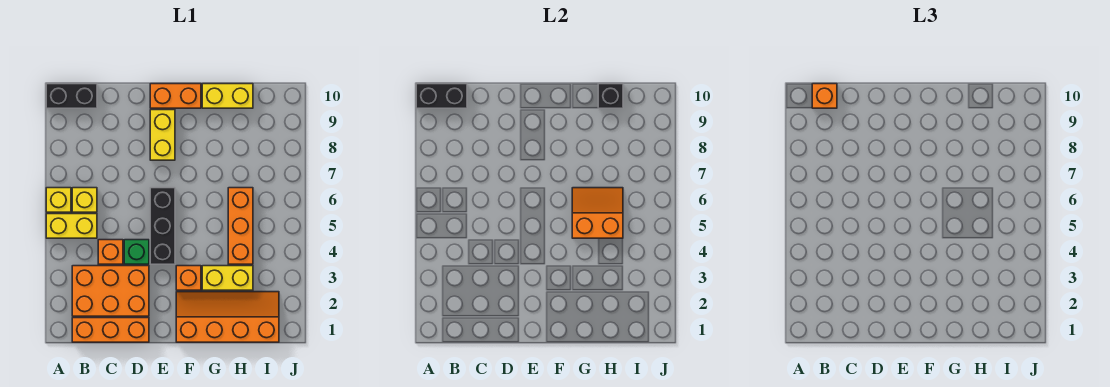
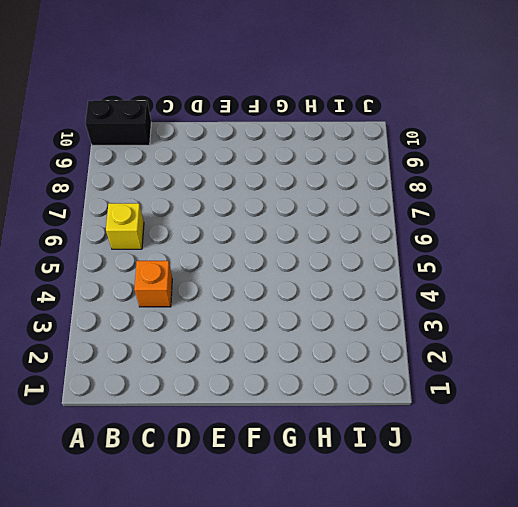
none -> yellow brick A5:B5 level 1
none -> yellow brick A6 level 1
none -> orange brick B1:D1 level 1

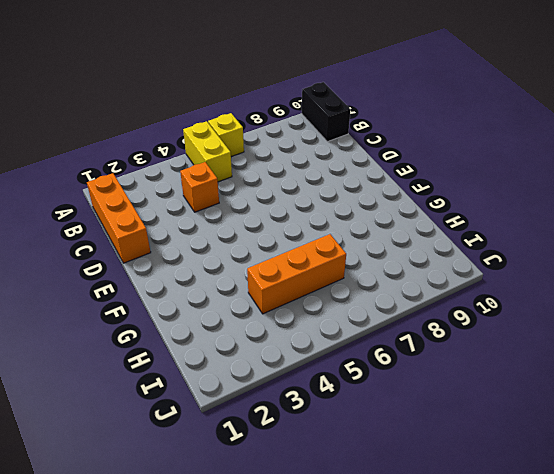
none -> orange brick B2:D3 level 1
none -> yellow brick B6 level 1
none -> green brick D4 level 1

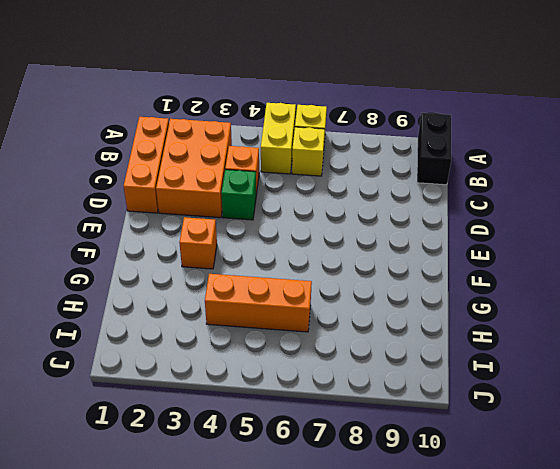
none -> black brick E4:E6 level 1
none -> yellow brick E8:E9 level 1
none -> orange brick E10:F10 level 1

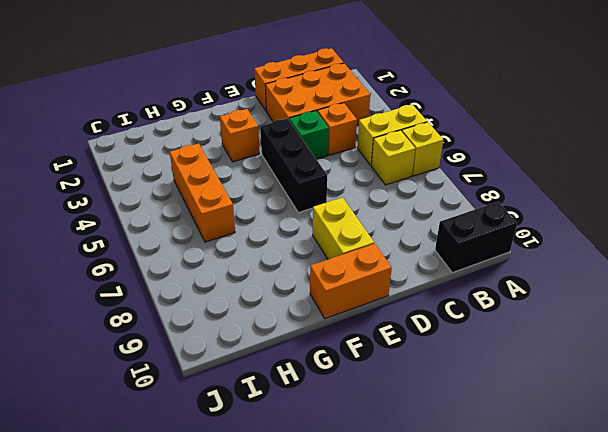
none -> orange slope F1:I2 level 1 top 1
none -> yellow brick G3:H3 level 1
none -> yellow brick G10:H10 level 1

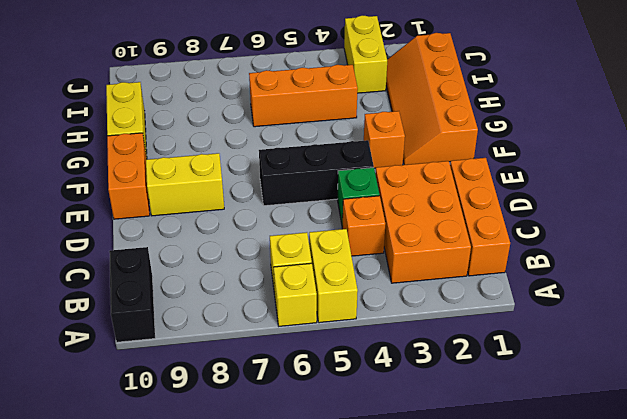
yellow brick I3:J3 level 1 -> yellow brick G3:H3 level 1
none -> black brick A10:B10 level 2
none -> orange slope G5:H6 level 2 top 5
none -> black brick H10 level 2

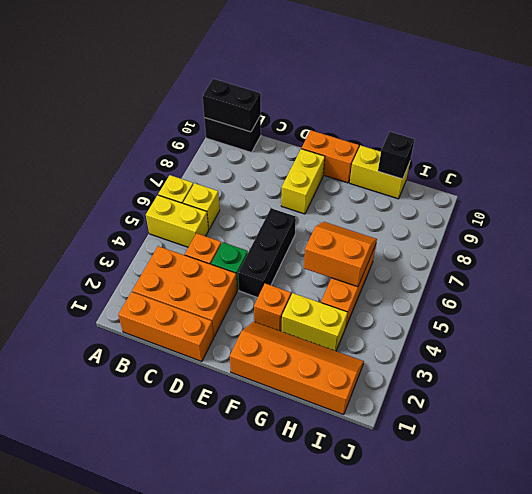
none -> orange brick B10 level 3

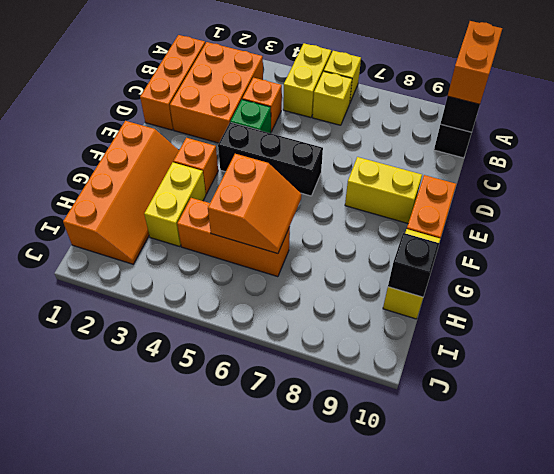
orange brick A10:B10 level 3 -> orange brick B10 level 3

